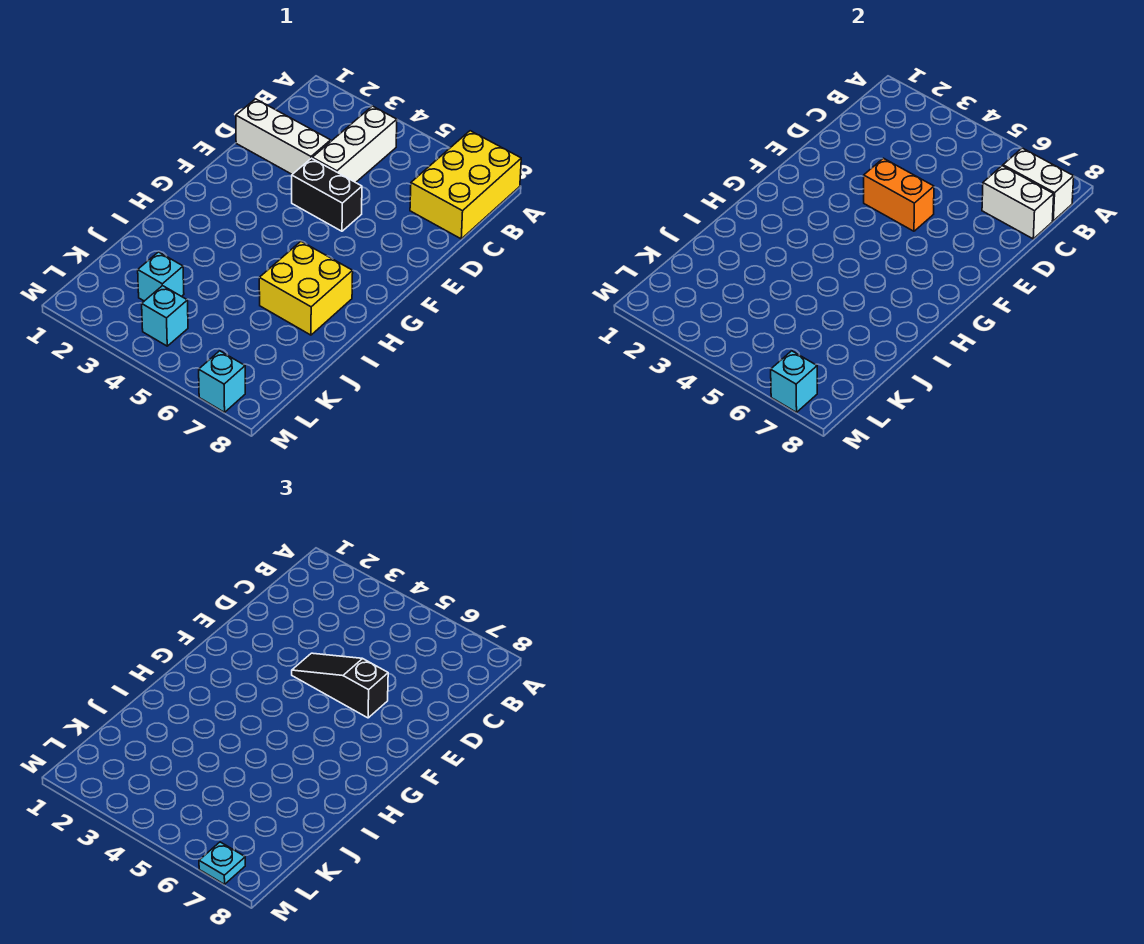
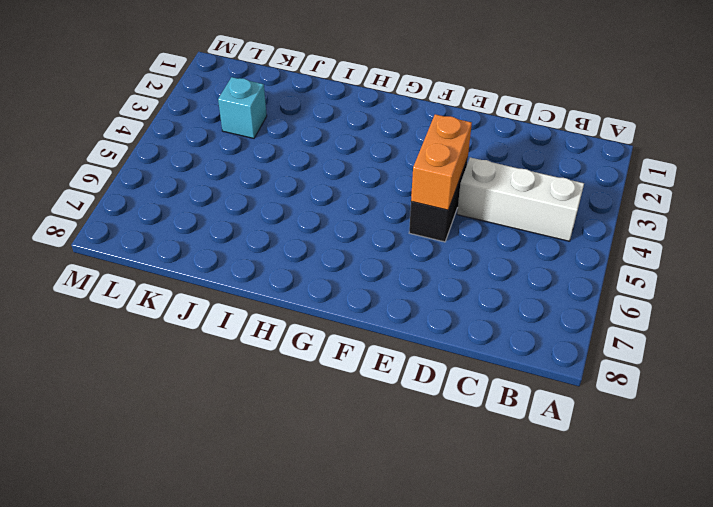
none -> yellow brick A7:C8 level 1
none -> white brick D1:D3 level 1
none -> yellow brick H6:I7 level 1

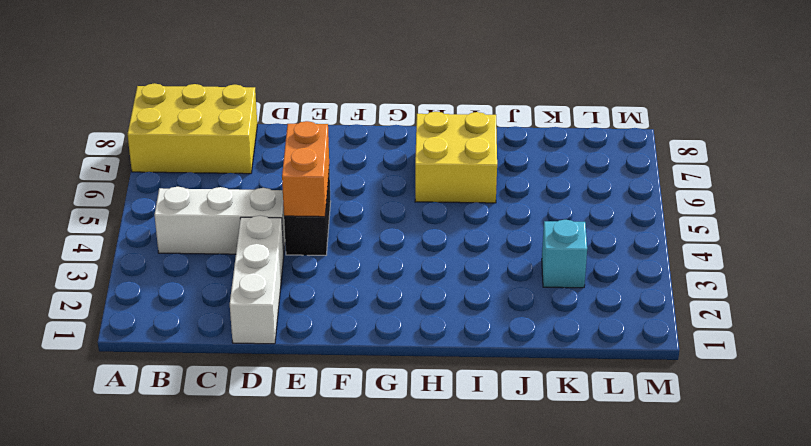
none -> cyan brick L4 level 1
none -> cyan brick M7 level 1
none -> white brick B7:B8 level 2

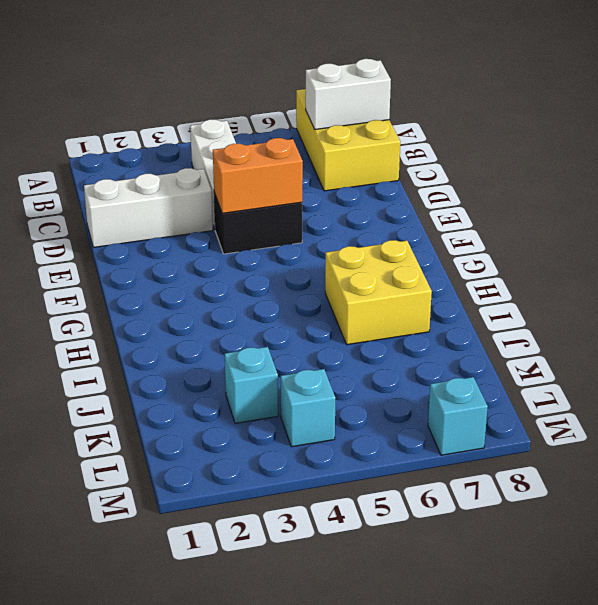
none -> white brick C7:C8 level 2
none -> cyan brick M7 level 2
none -> black slope E4:E6 level 3 top 6

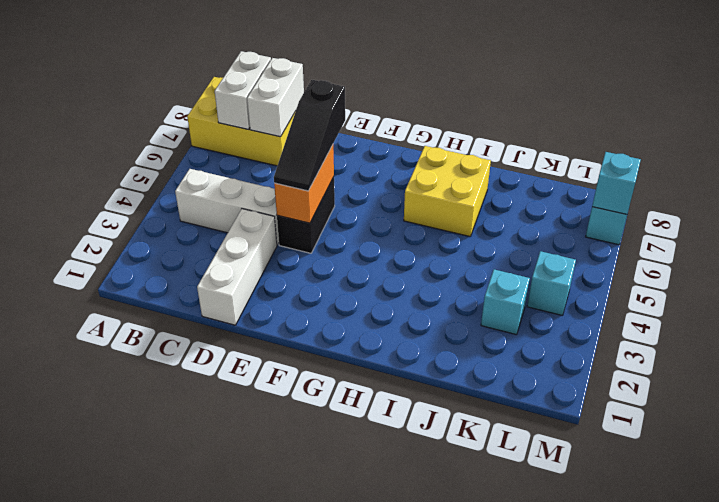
none -> cyan plate M7 level 3

